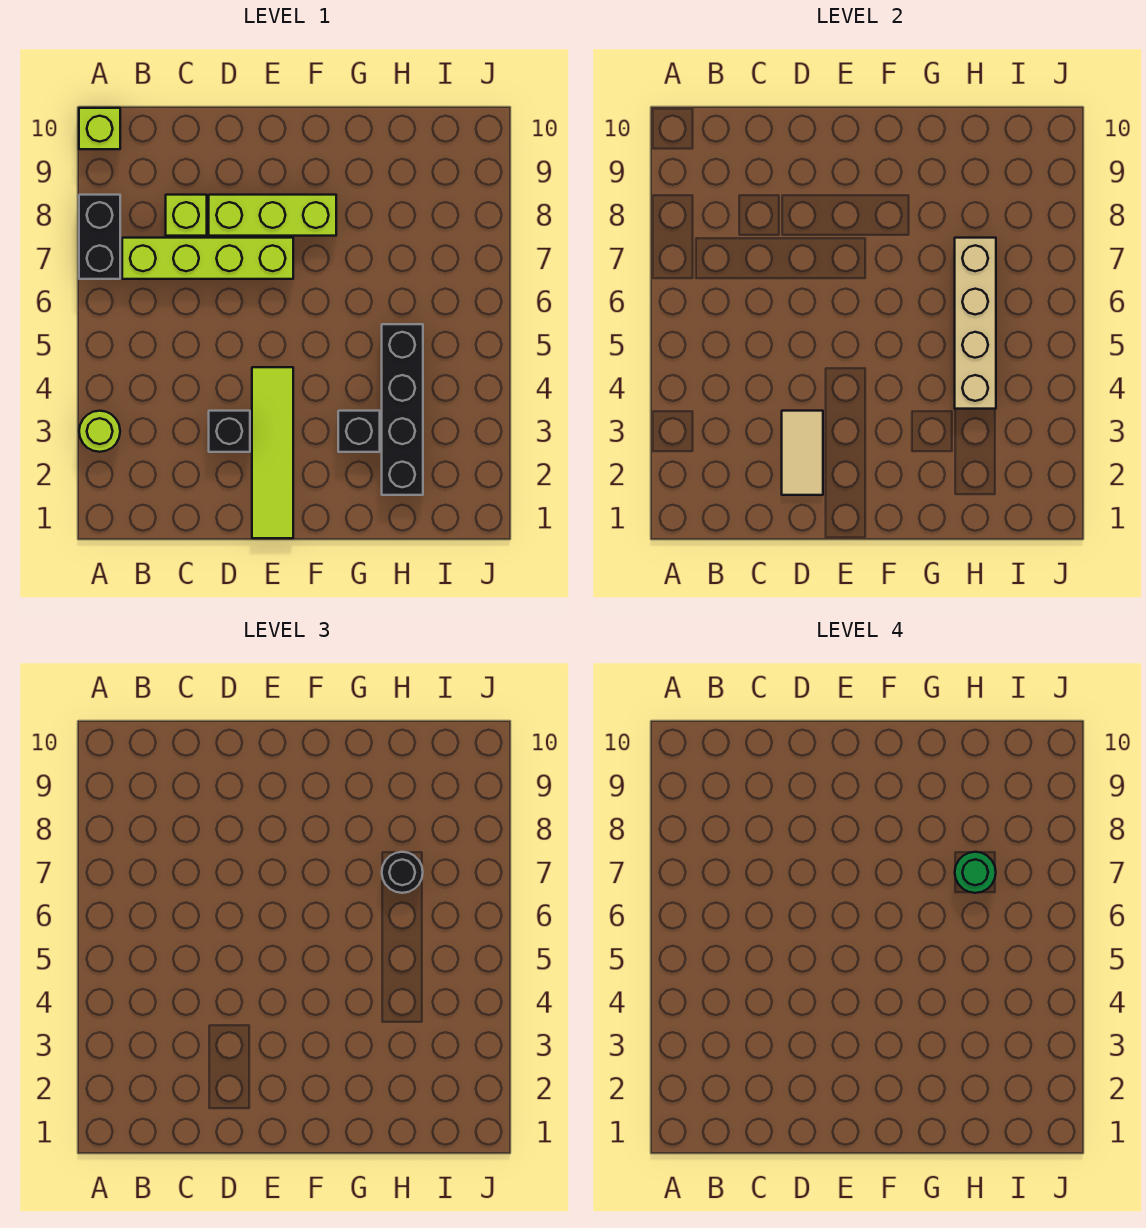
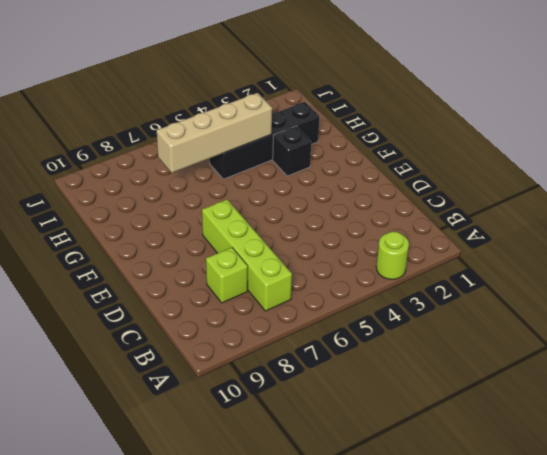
none -> black brick A7:A8 level 1
none -> lime brick A10 level 1
none -> black brick D3 level 1

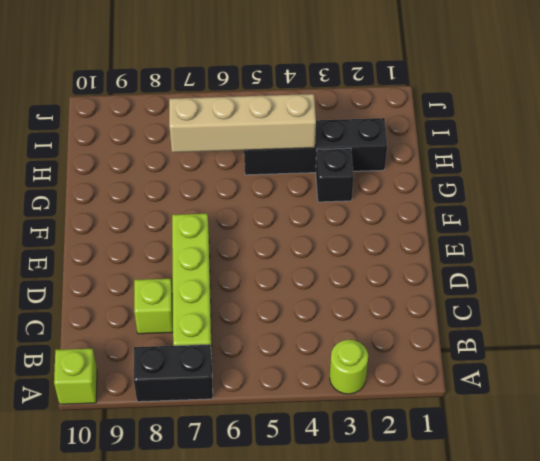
none -> black brick D3 level 1
none -> lime brick D8:F8 level 1
none -> lime tile E1:E4 level 1

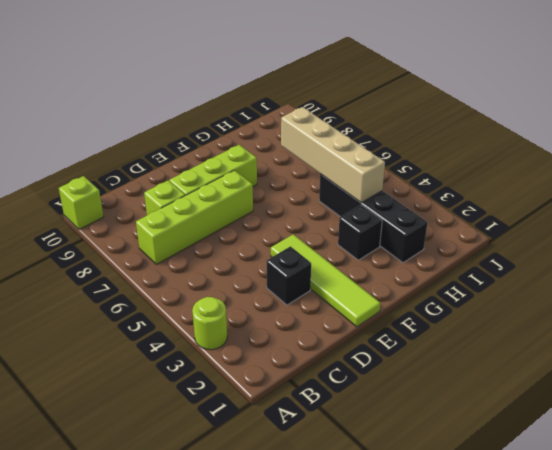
none -> black brick A7:A8 level 1
none -> tan tile D2:D3 level 2
none -> black round brick H7 level 3

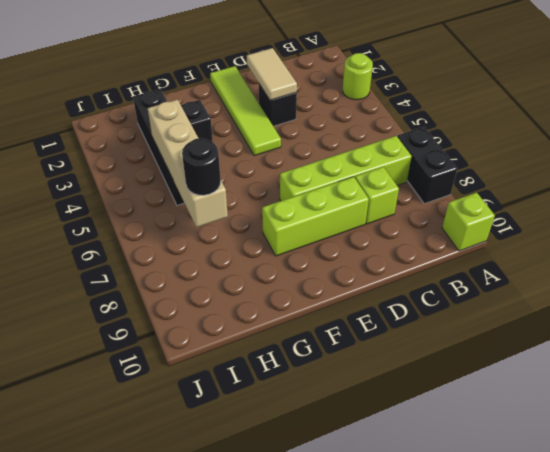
none -> green round brick H7 level 4

